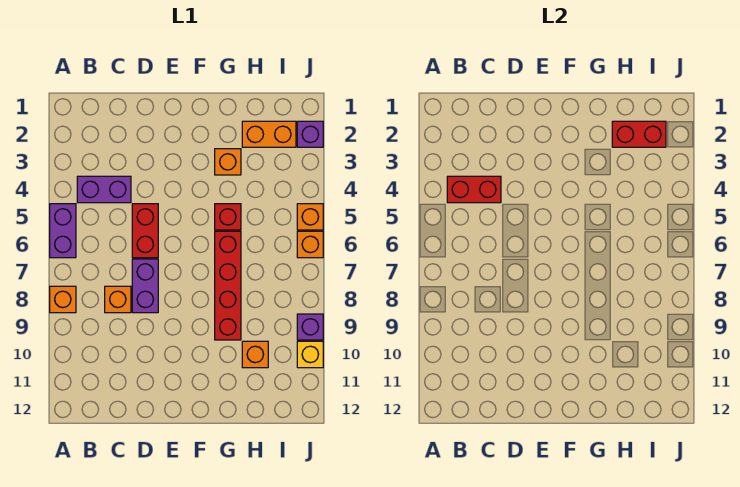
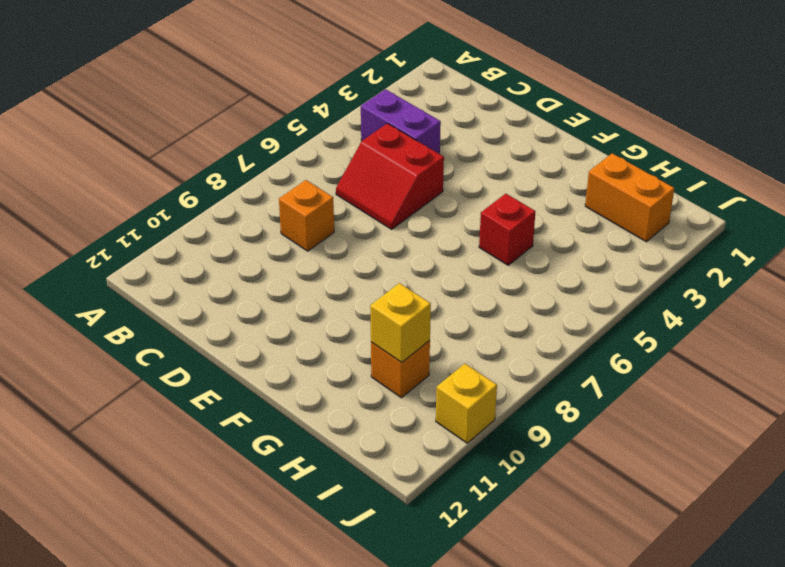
red slope C5:D6 level 1 top 5 -> red brick D5:D6 level 1
yellow brick H10 level 2 -> none
none -> purple brick A5:A6 level 1
none -> orange brick A8 level 1
none -> purple brick D7:D8 level 1

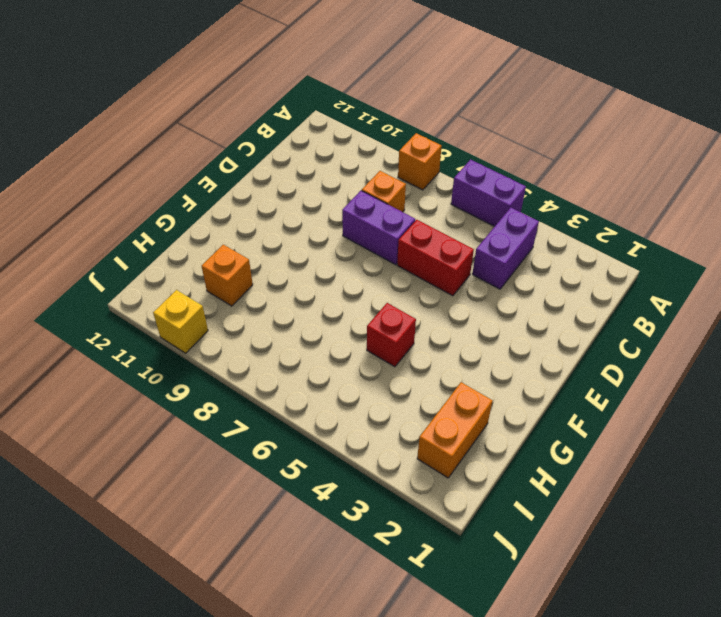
none -> orange brick G3 level 1
none -> red brick G6:G9 level 1
none -> purple brick J2 level 1

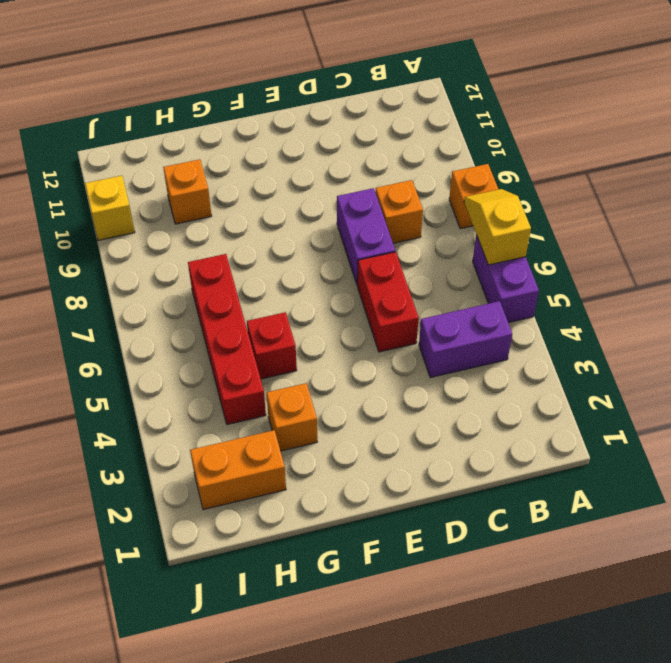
yellow slope A6:A7 level 2 top 6 -> none
red brick H4:H7 level 1 -> red brick G6:G9 level 1
none -> purple brick J2 level 1
none -> orange brick J5 level 1
none -> orange brick J6 level 1

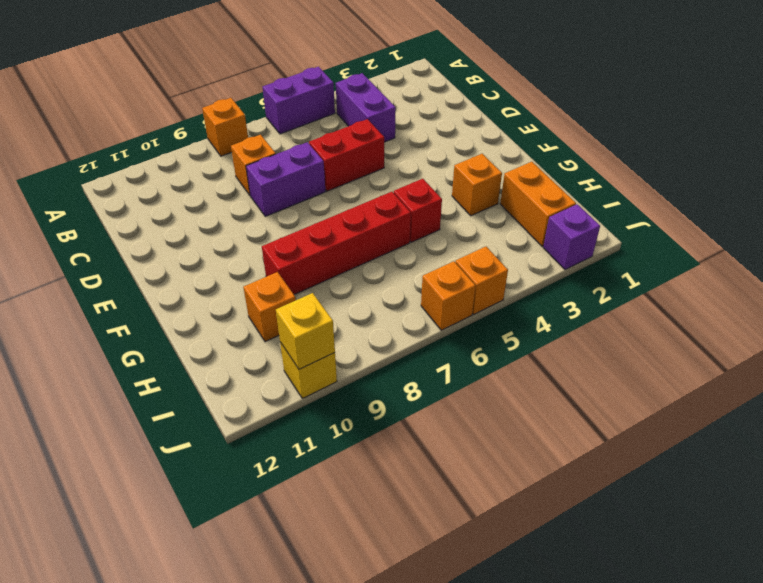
yellow brick J10 level 2 -> none
none -> purple brick J9 level 1
none -> red brick B4:C4 level 2
none -> red brick H2:I2 level 2

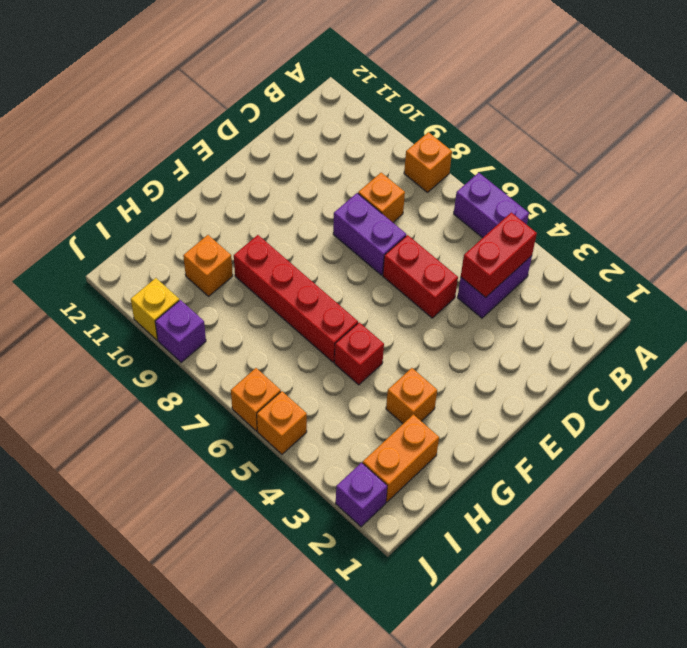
none -> red brick H2:I2 level 2

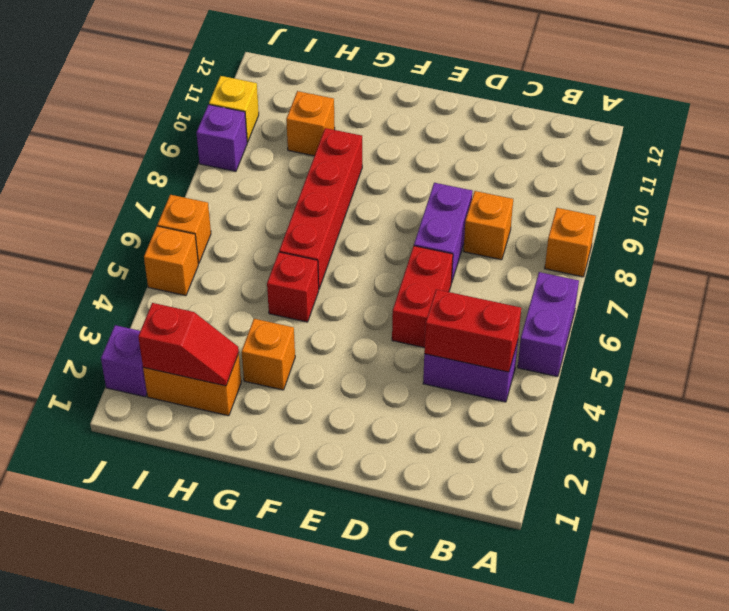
red slope H2:I2 level 2 top I -> red brick H2:I2 level 2

